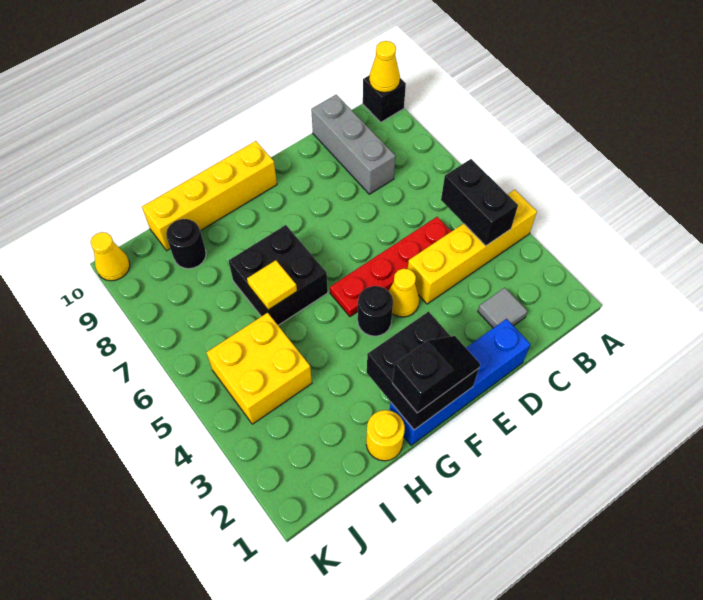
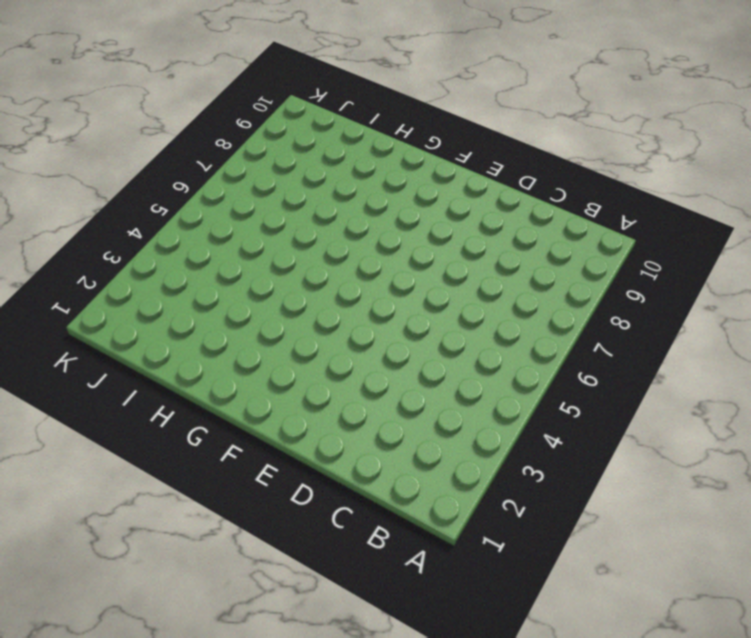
none -> yellow brick A4:D4 level 1
none -> black brick A10 level 1
none -> grey tile C2 level 1

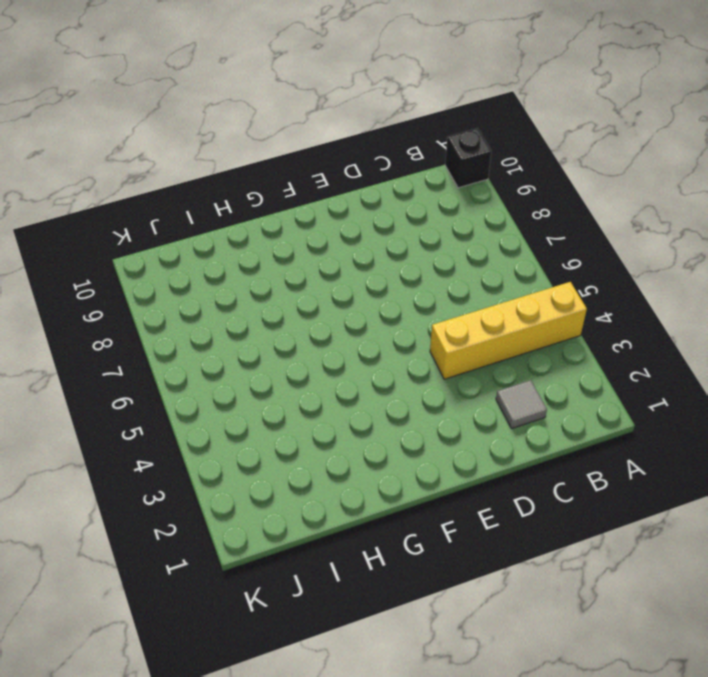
none -> red plate C5:F5 level 1
none -> grey brick C8:C10 level 1
none -> blue brick D1:G1 level 1

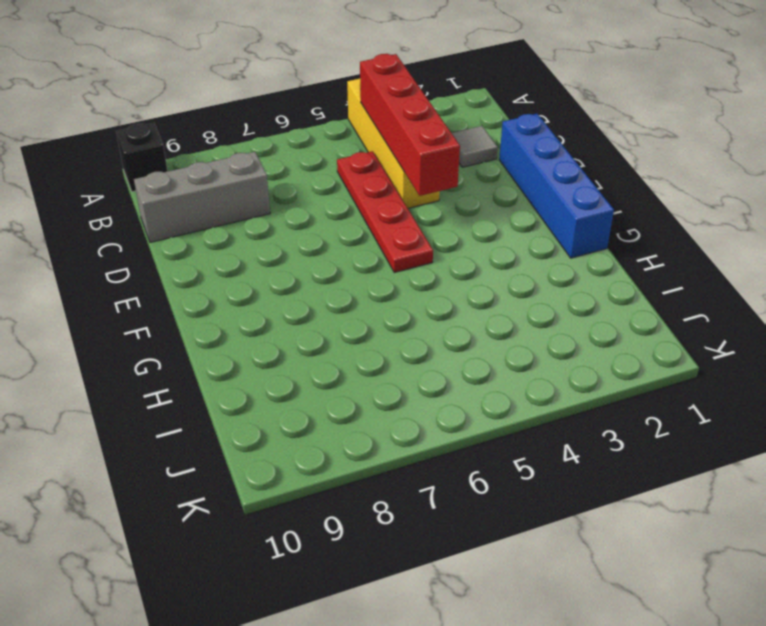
red brick B4:E4 level 2 -> black brick B4:B5 level 2
none -> yellow cone E4 level 1
none -> black round brick F4 level 1
none -> yellow brick F10:I10 level 1

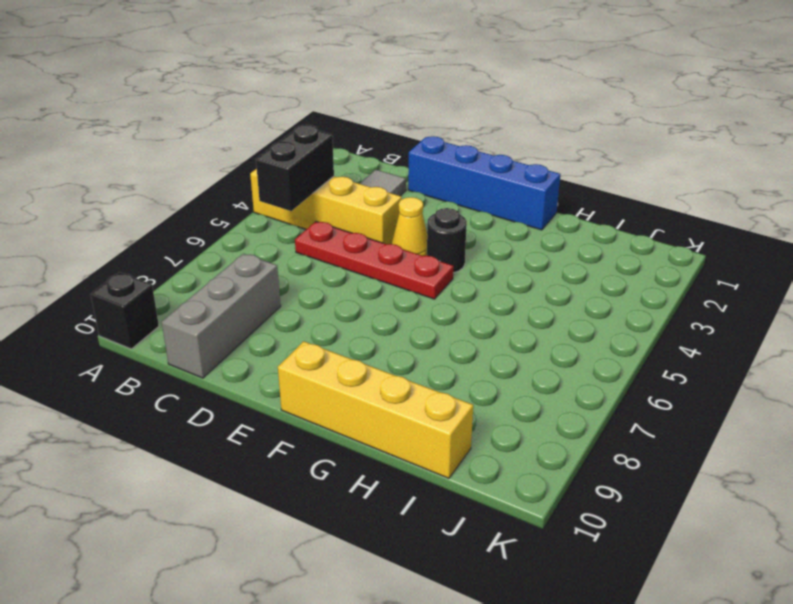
none -> black brick G6:H7 level 1
none -> yellow round brick H1 level 1
none -> yellow brick I4:J5 level 1

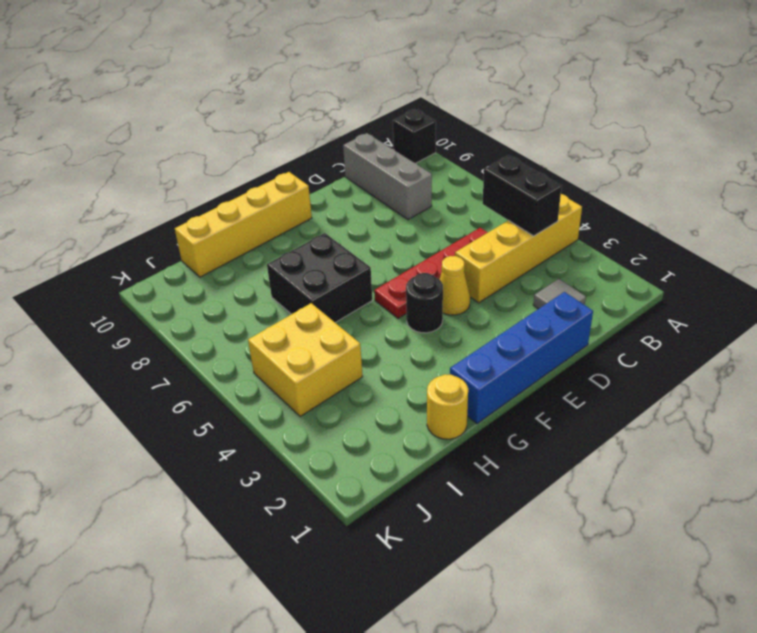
none -> black round brick I9 level 1
none -> yellow cone K10 level 1
none -> yellow cone A10 level 2

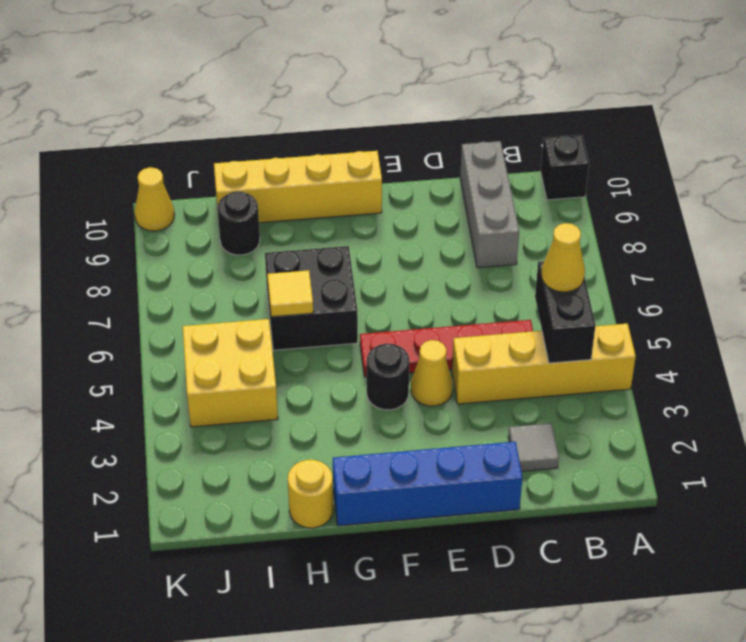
yellow cone B5 level 3 -> yellow cone A10 level 2
none -> black brick F1:G2 level 2
none -> black slope F1:G1 level 3 top G

